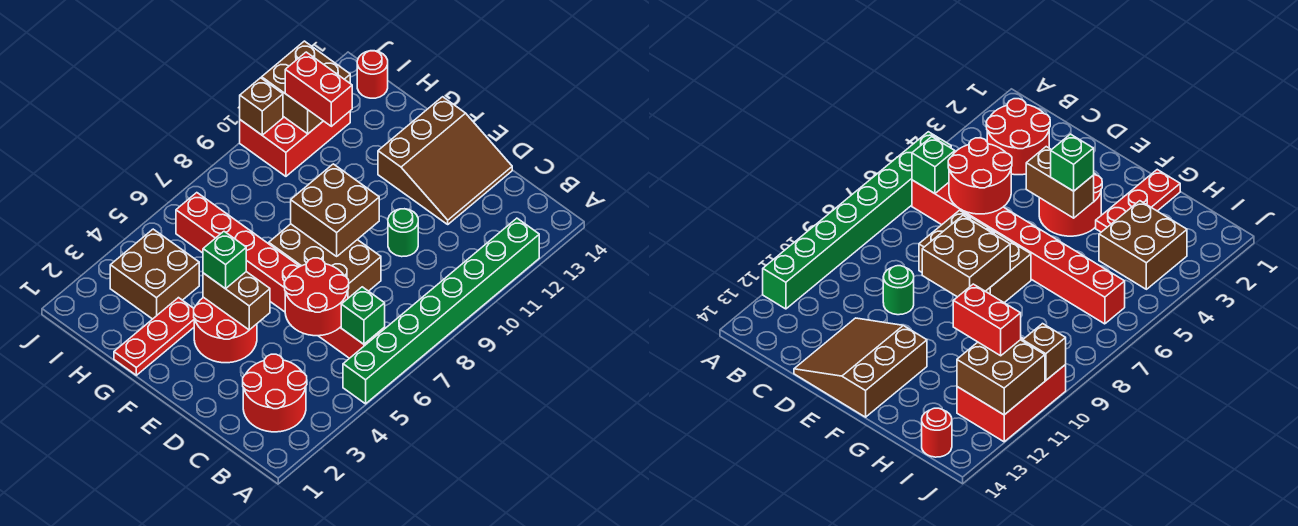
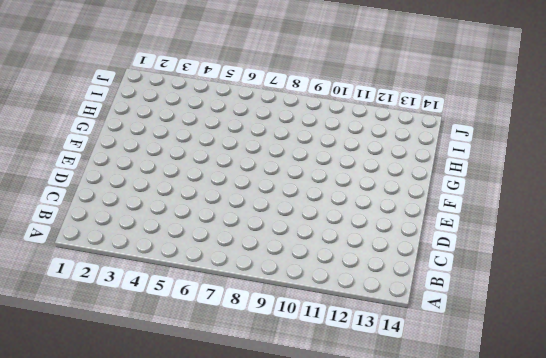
none -> green brick A5:A12 level 1
none -> red round brick B2:C3 level 1
none -> red brick B6:I6 level 1

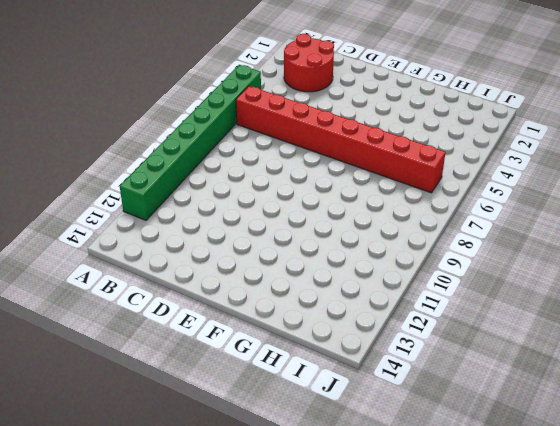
none -> brown brick D7:F8 level 1
none -> green round brick D10 level 1
none -> brown slope D12:F14 level 1 top F

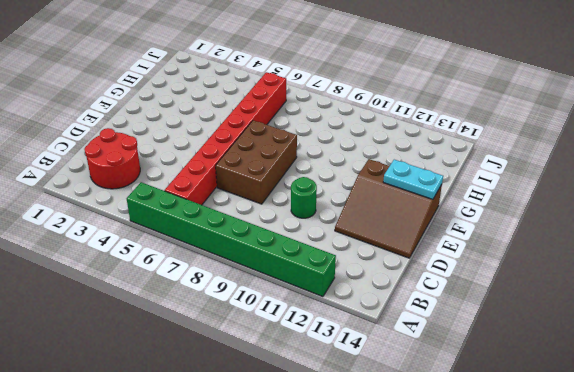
cyan plate F13:F14 level 2 -> none
none -> red round brick E3:F4 level 1
none -> red plate G1:G3 level 1
none -> brown brick H3:I4 level 1

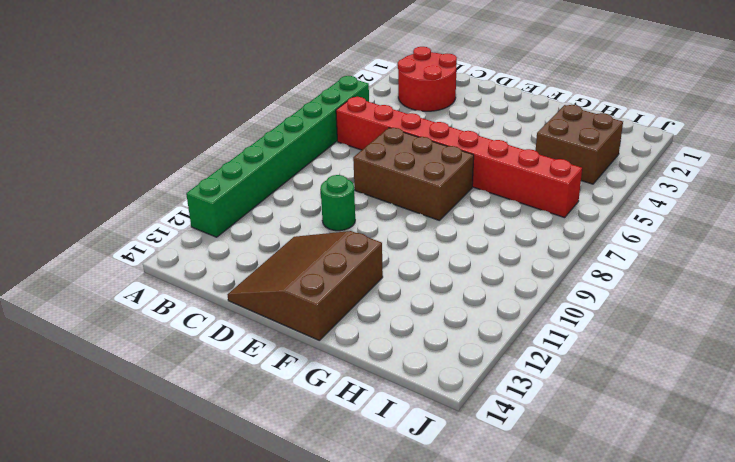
none -> red round brick E3:F4 level 1
none -> red plate G1:G3 level 1
none -> red brick I10:J12 level 1

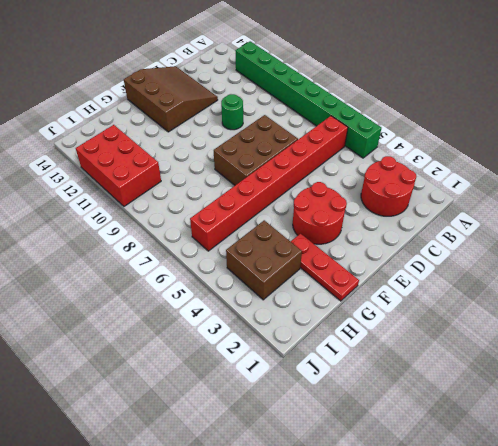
none -> red round brick I14 level 1
none -> green brick B6 level 2
none -> red round brick C5:D6 level 2

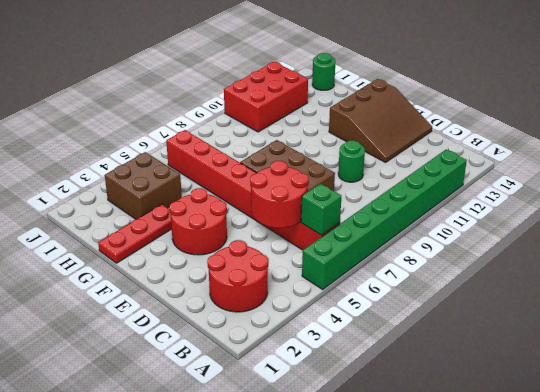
green round brick I14 level 1 -> red round brick I14 level 1
none -> brown brick E4:F4 level 2
none -> brown brick E8:F9 level 2
none -> brown brick I11:J12 level 2

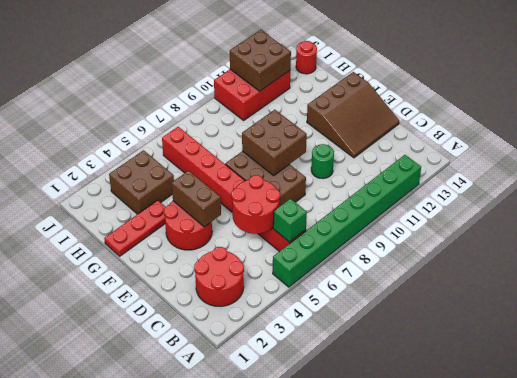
none -> brown brick J10 level 2
none -> green brick F4 level 3
none -> red brick H11:I11 level 3

